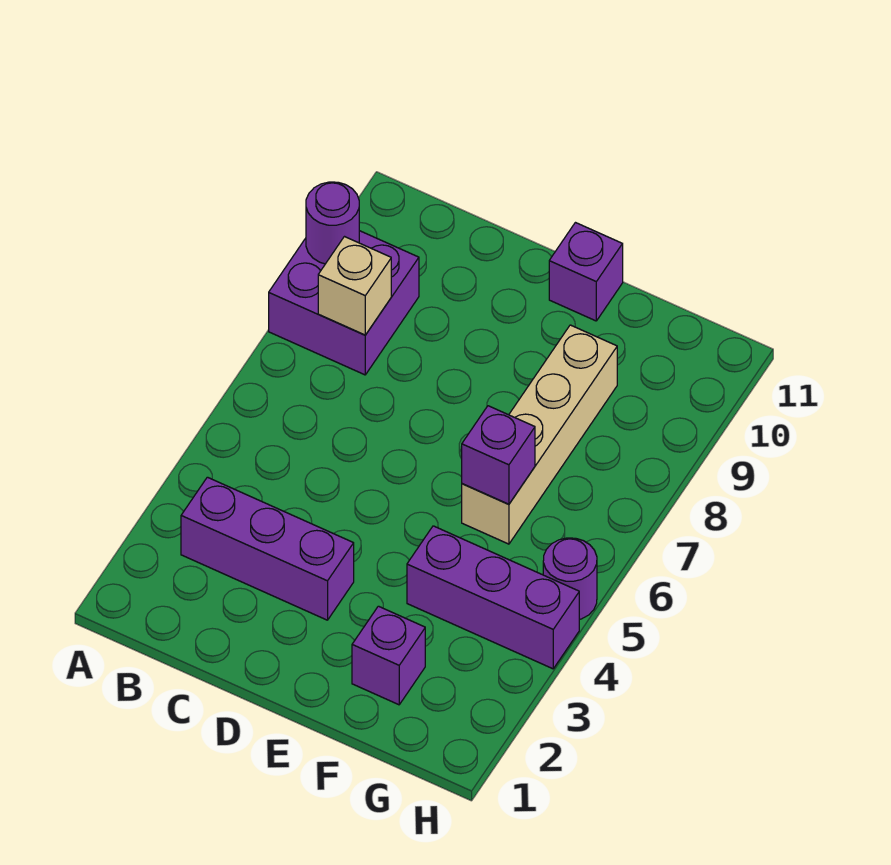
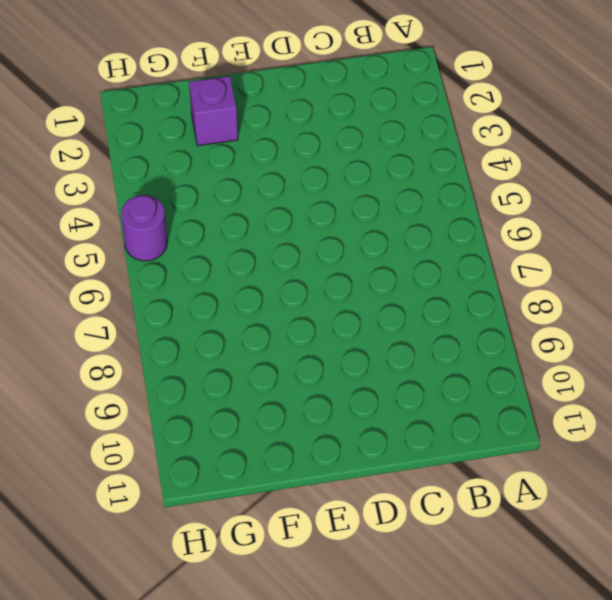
none -> purple brick A8:B9 level 1
none -> purple brick B3:D3 level 1

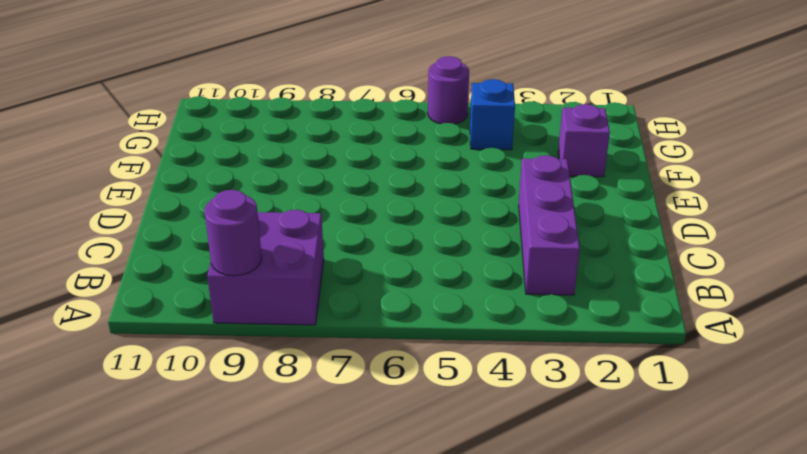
blue brick G4 level 1 -> purple brick F4:H4 level 1
none -> purple brick E11 level 1
none -> tan brick F6:F9 level 1

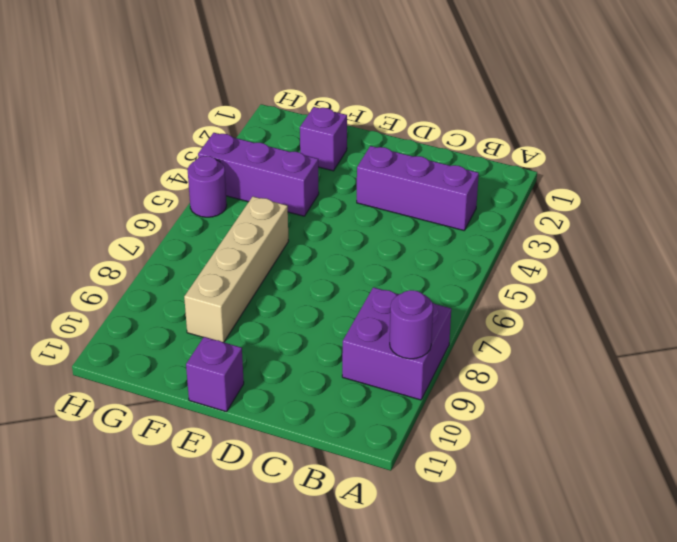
none -> tan brick B8 level 2
none -> purple brick F6 level 2

